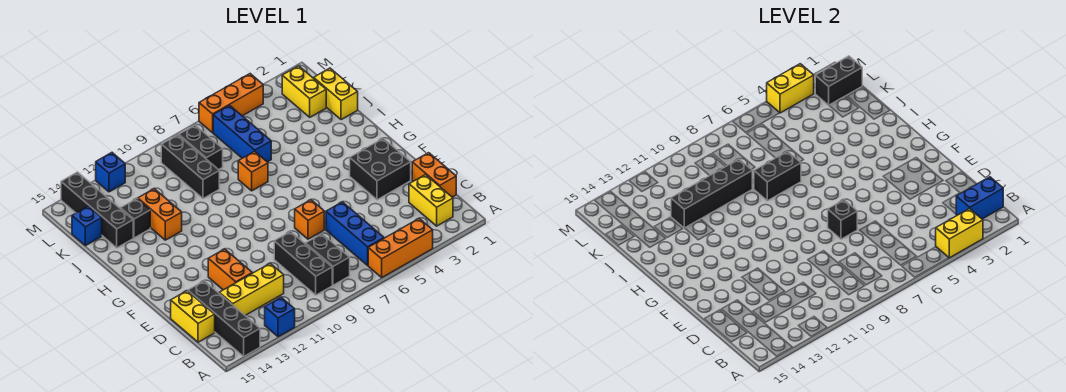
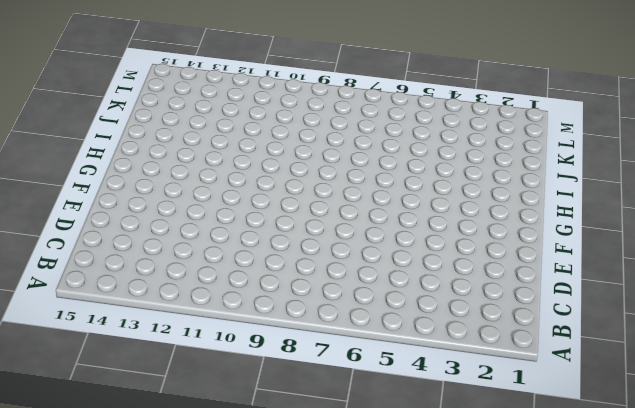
none -> orange brick A4:A6 level 1
none -> blue brick A12 level 1
none -> black brick A14:D14 level 1
none -> yellow brick B2:C2 level 1

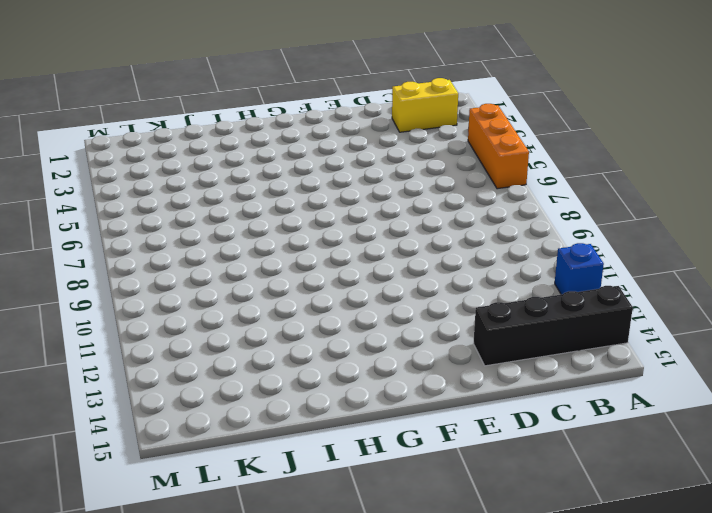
none -> blue brick B6:D6 level 1
none -> black brick B8:C8 level 1
none -> black brick B9:D9 level 1
none -> orange brick C1:D1 level 1

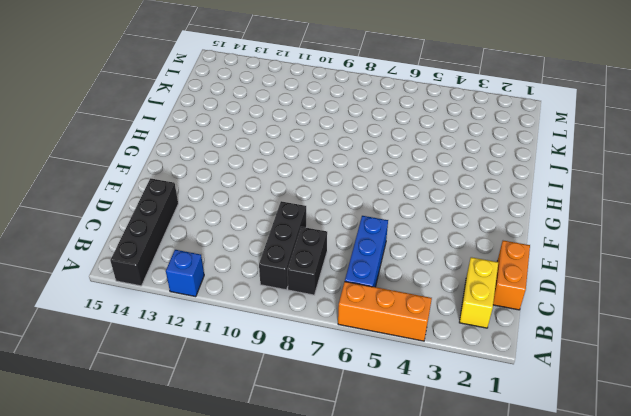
none -> yellow brick C11:C13 level 1
none -> yellow brick C15:D15 level 1
none -> orange brick D12:E12 level 1
none -> black brick E2:F3 level 1

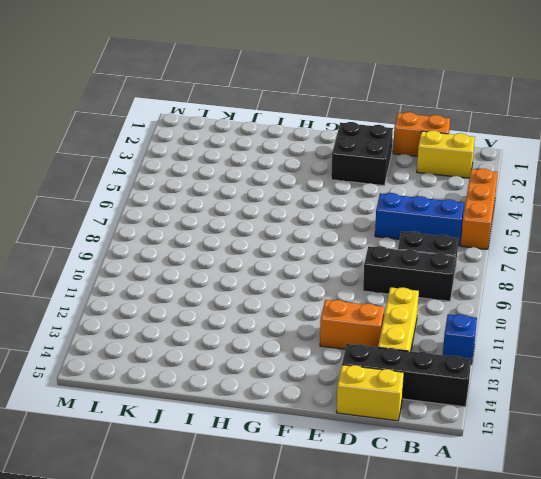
none -> orange brick E7 level 1
none -> orange brick I7 level 1
none -> orange brick I12:J12 level 1
none -> yellow brick J1:K1 level 1

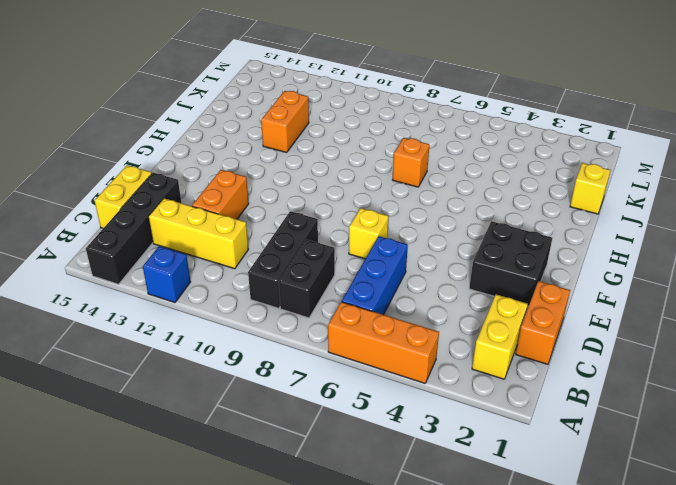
yellow brick E7 level 1 -> orange brick E7 level 1
yellow brick J1 level 1 -> yellow brick J1:K1 level 1
none -> blue brick J6:L6 level 1
none -> black brick J9:L9 level 1
none -> black brick J13 level 1
none -> black brick J14:M14 level 1

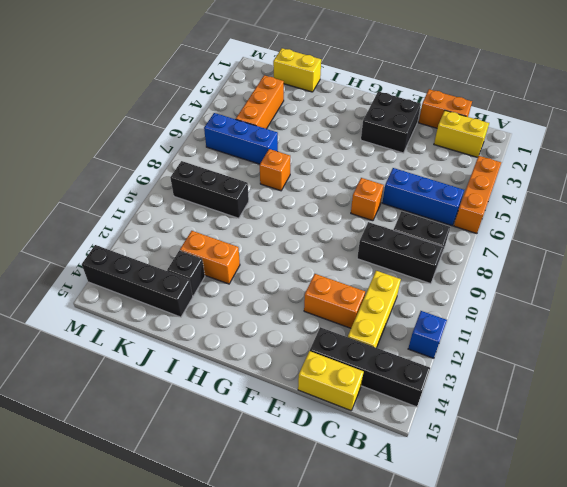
orange brick K3:K5 level 1 -> orange brick M4:M6 level 1
none -> yellow brick K2:L2 level 1
none -> black brick K8:L8 level 1
none -> blue brick K15 level 1
none -> blue brick M12 level 1

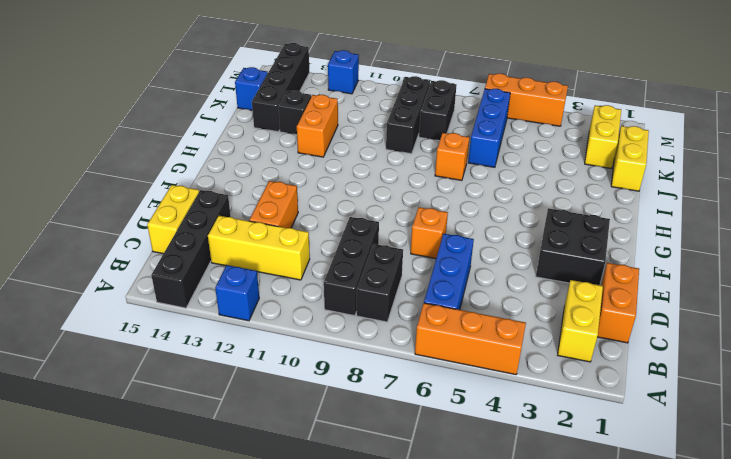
none -> yellow brick A3:A4 level 2
none -> blue brick B1:B2 level 2
none -> black brick E7 level 2
none -> black brick I7:I8 level 2

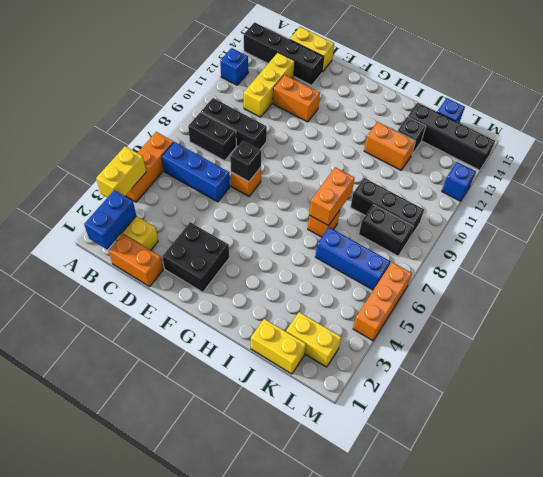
orange brick I7:I8 level 2 -> black brick I7:I8 level 2
none -> black brick J9:J12 level 2
none -> black brick L1:L2 level 2
none -> yellow brick M3:M4 level 2

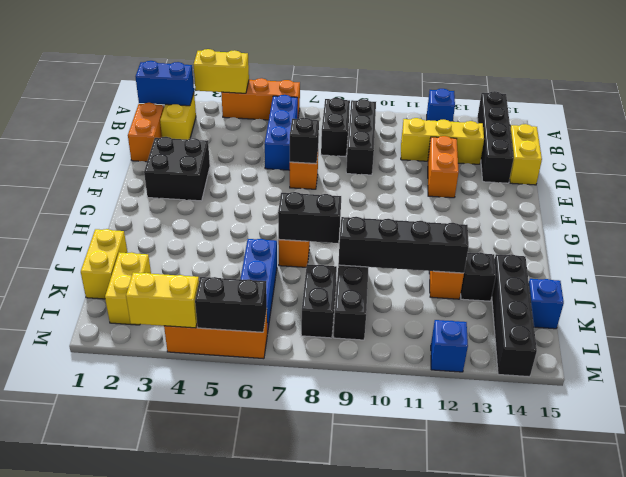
black brick M5:M6 level 2 -> black brick L1:L2 level 2

